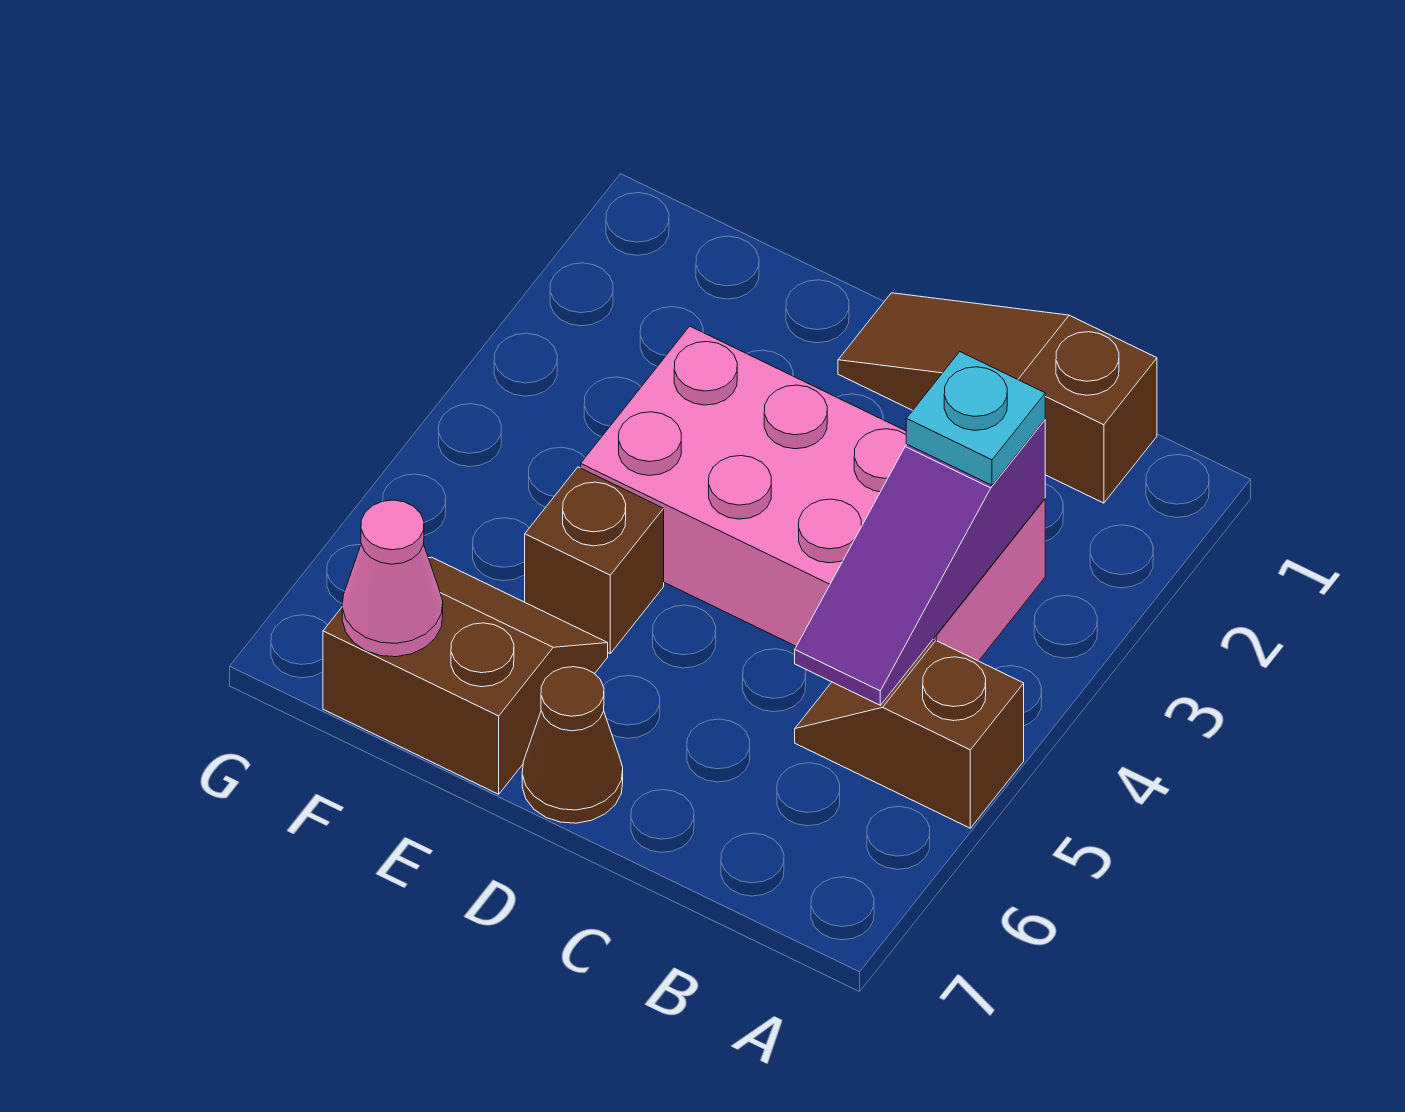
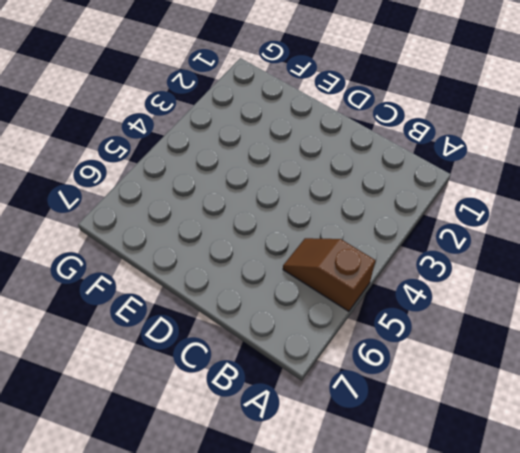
none -> brown slope B1:D1 level 1 top B
none -> pink brick B3:E4 level 1

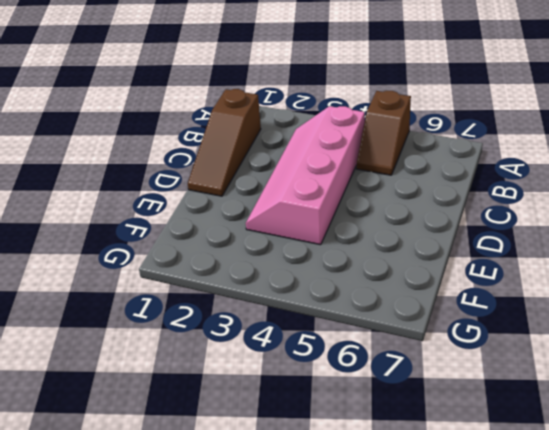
pink slope B3:E4 level 1 top 4 -> pink brick B3:E4 level 1
none -> brown cone D7 level 1
none -> brown brick E5 level 1

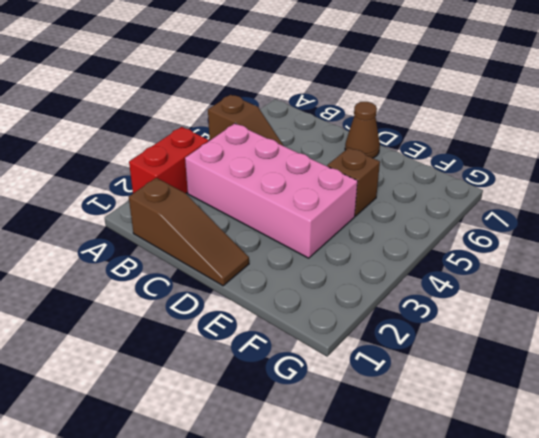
red brick A2:A3 level 1 -> none
none -> brown slope E6:F7 level 1 top 7
none -> purple slope B3:B5 level 2 top 3

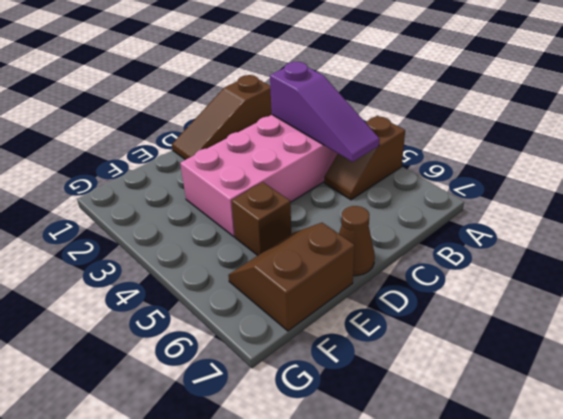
none -> pink cone F7 level 2
none -> cyan plate B3 level 3

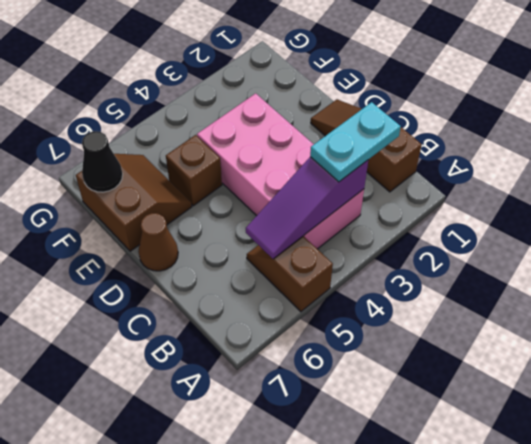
cyan plate B2:B3 level 3 -> cyan plate B3 level 3
black cone F7 level 2 -> pink cone F7 level 2

